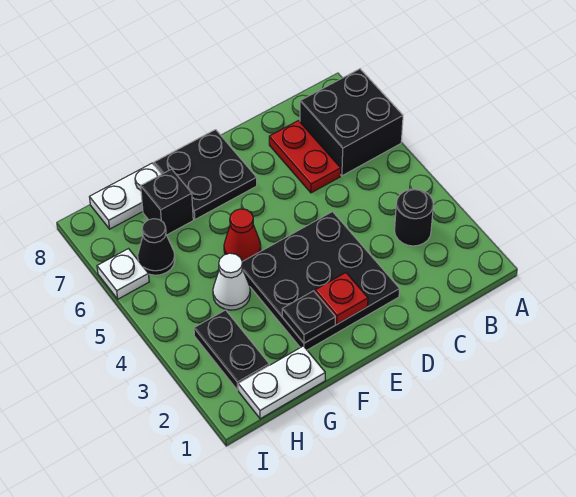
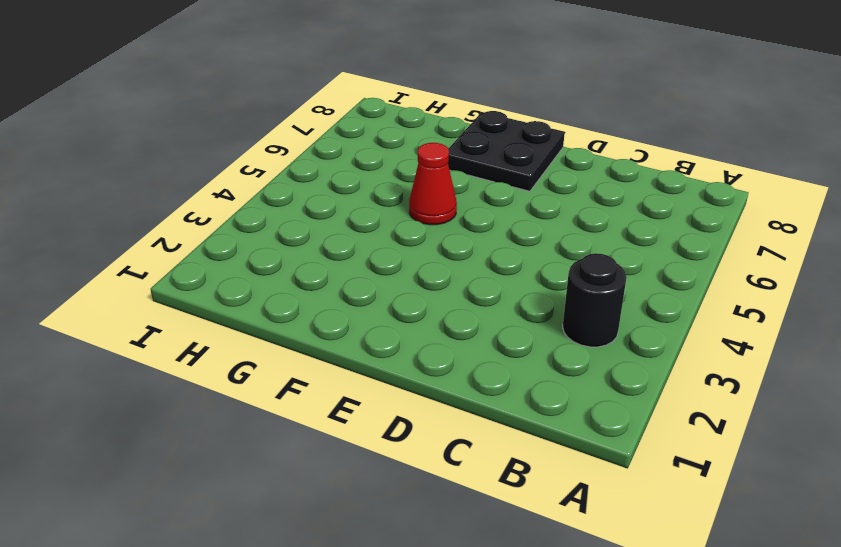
none -> black brick A6:B7 level 1
none -> red plate C6:C7 level 1
none -> black plate D2:F4 level 1

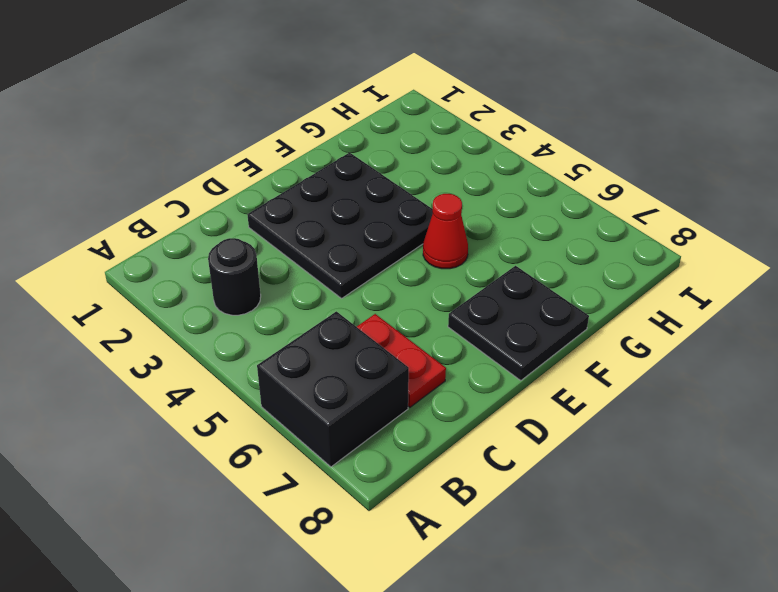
none -> white plate G1:H1 level 1
none -> white cone G4 level 1
none -> black brick G7 level 1

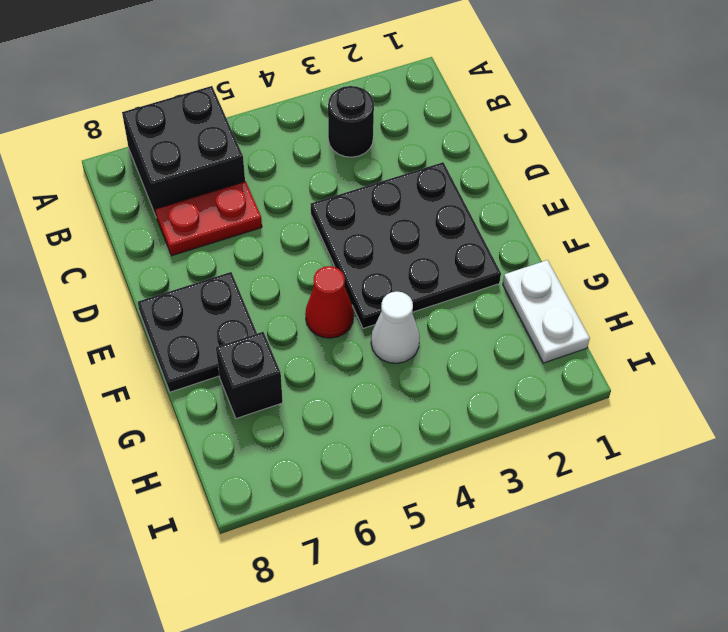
none -> white plate G8:H8 level 1
none -> black plate H2:H3 level 1
none -> black cone H6 level 1

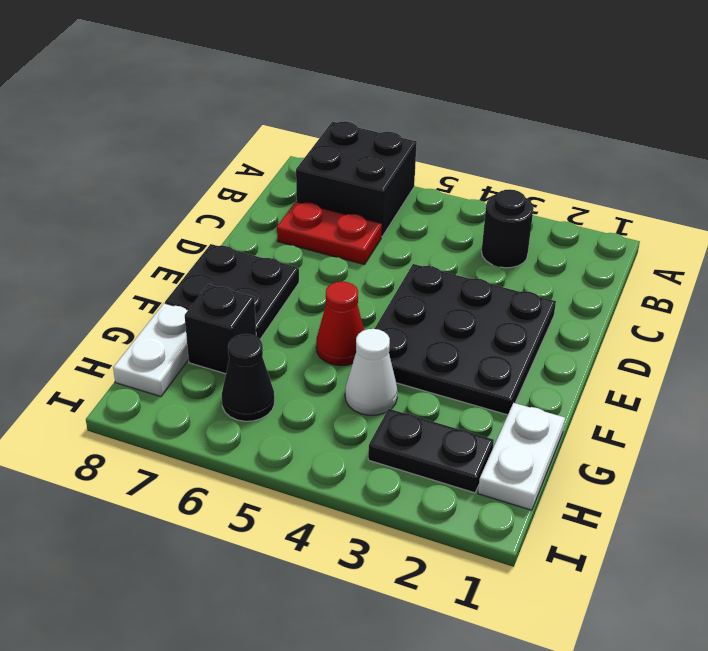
none -> white plate I6 level 1
none -> red plate E2 level 2
none -> black plate F2 level 2

